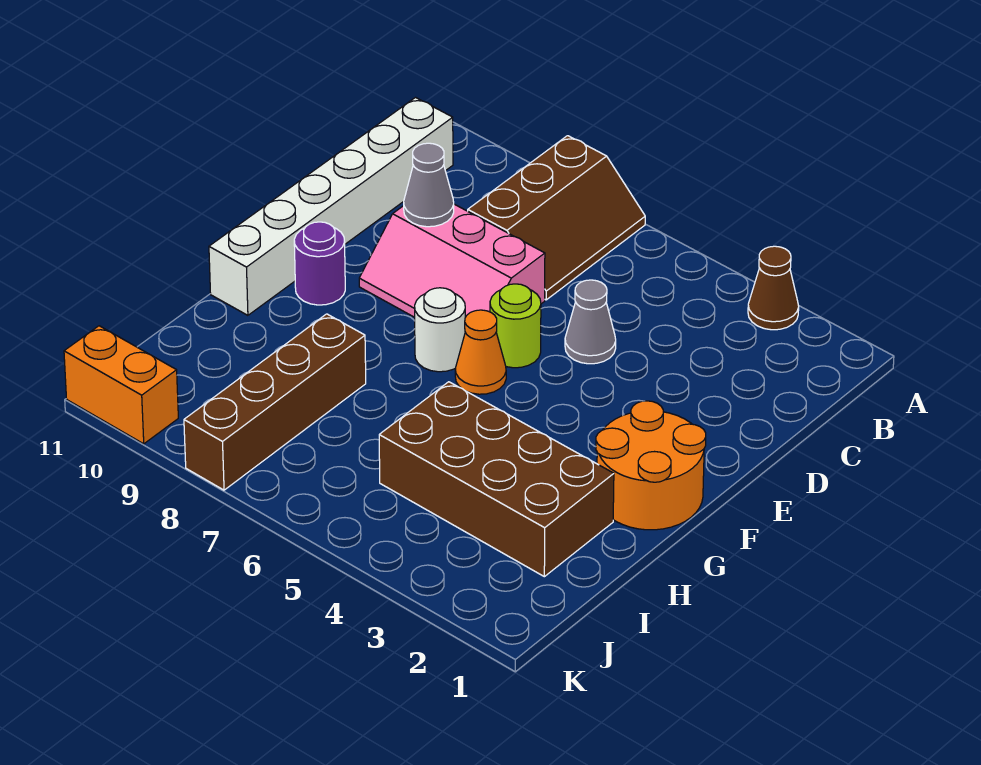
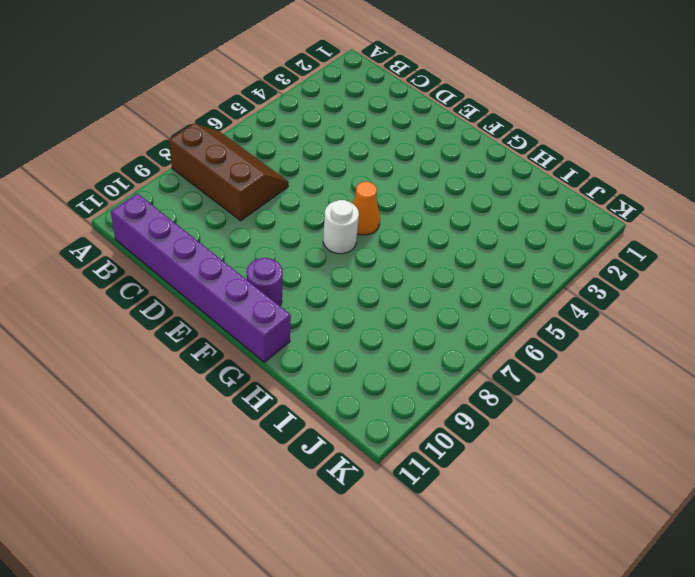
purple brick B11:G11 level 1 -> white brick B11:G11 level 1
none -> brown cone A3 level 1
none -> grey cone D5 level 1
none -> pink slope D7:E9 level 1 top D

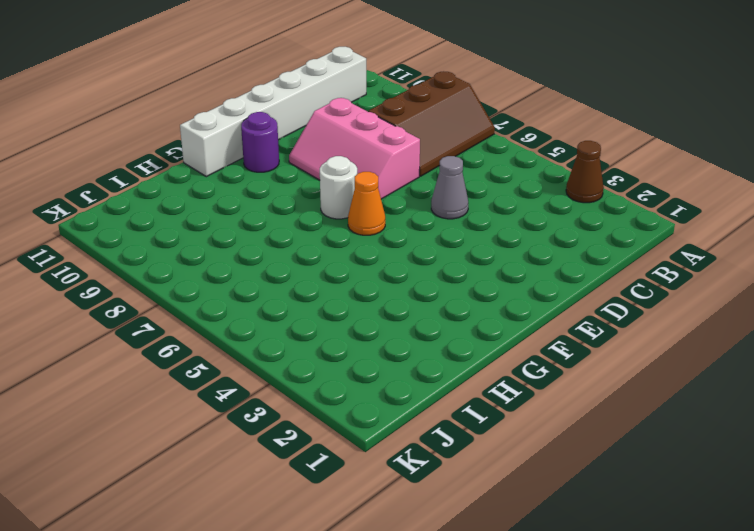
none -> lime round brick E6 level 1
none -> orange round brick F1:G2 level 1
none -> brown brick H2:I5 level 1

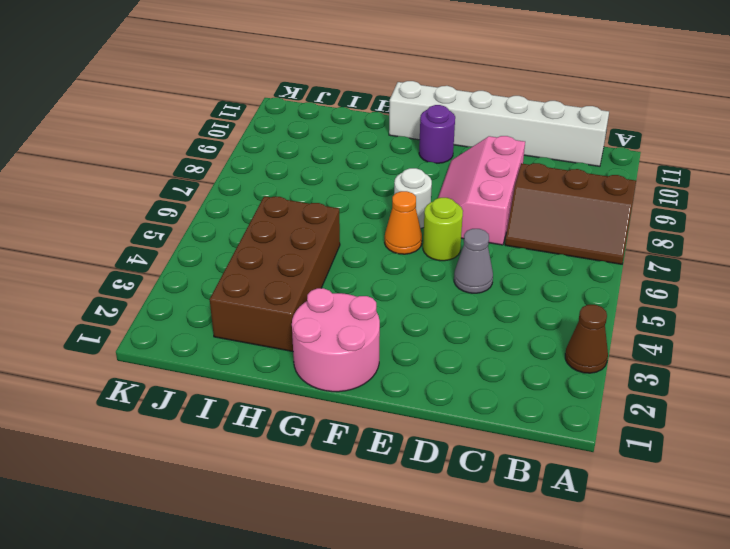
pink round brick F1:G2 level 1 -> orange round brick F1:G2 level 1
none -> brown brick H8:K8 level 1
none -> orange brick K10:K11 level 1
none -> grey cone D9 level 2

